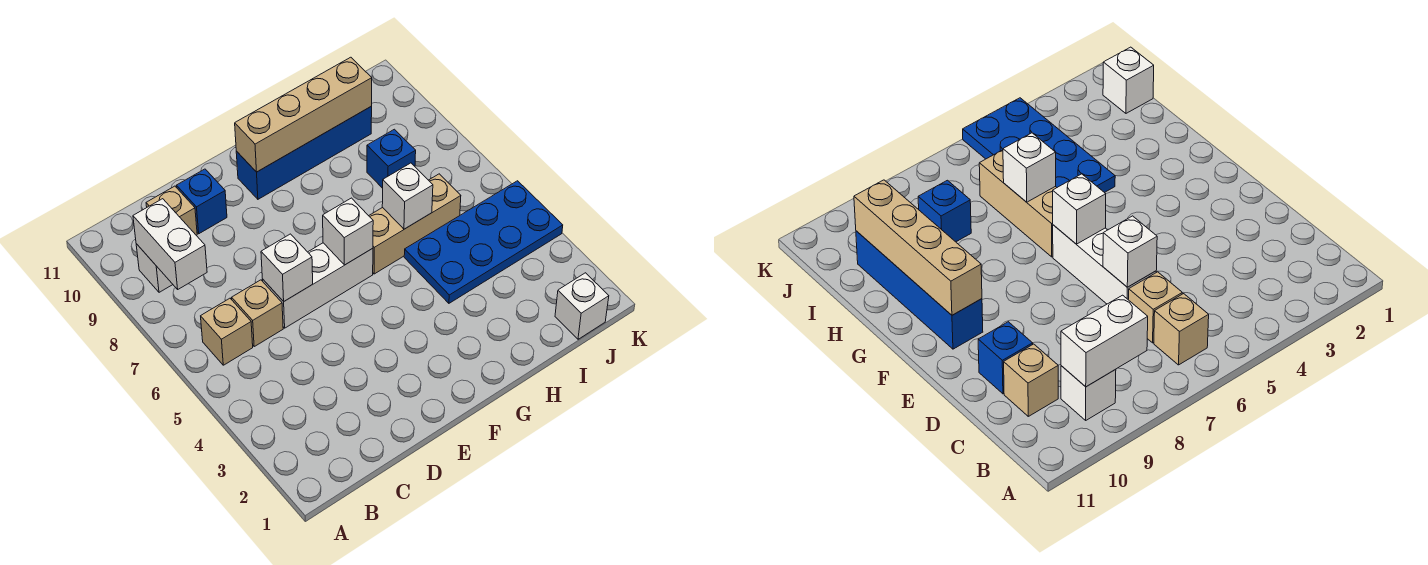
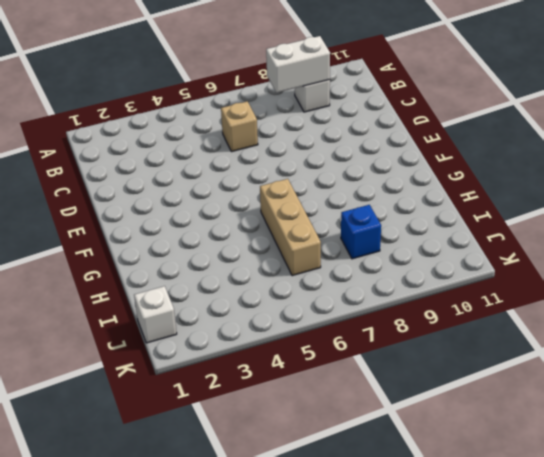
none -> tan brick B6 level 1
none -> tan brick C10 level 1
none -> white brick D6:F6 level 1

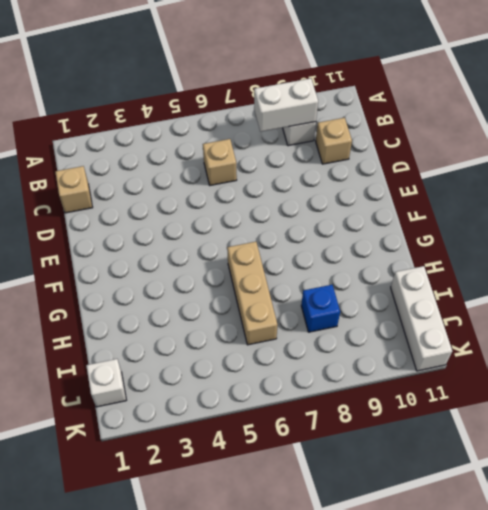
tan brick C1 level 1 -> tan brick B6 level 1
white brick I11:K11 level 1 -> white brick D6:F6 level 1
none -> blue brick D10 level 1
none -> blue brick F10:I10 level 1
none -> blue plate H4:K5 level 1

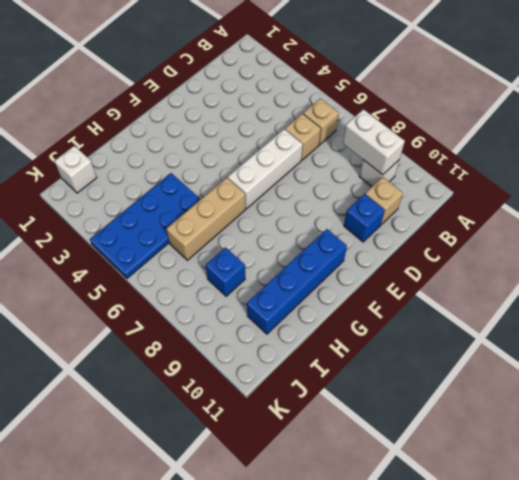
none -> white brick D6 level 2
none -> white brick F6 level 2
none -> tan brick F10:I10 level 2

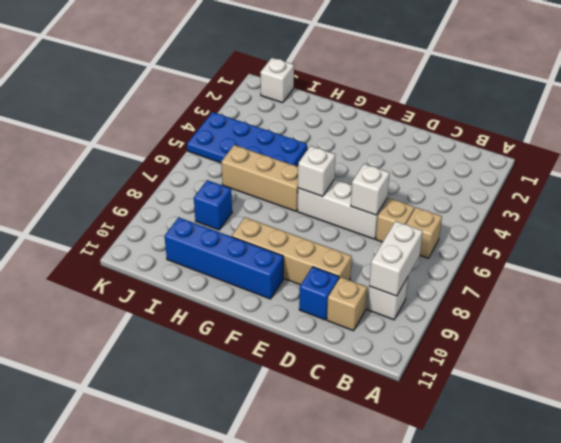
tan brick D9:G9 level 1 -> tan brick F10:I10 level 2
none -> white brick H6 level 2

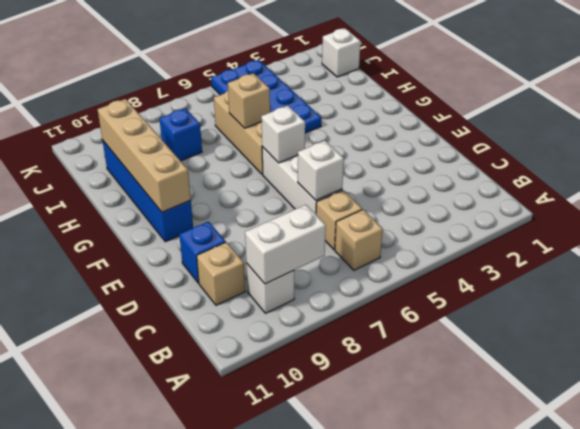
tan brick H6 level 2 -> white brick H6 level 2

